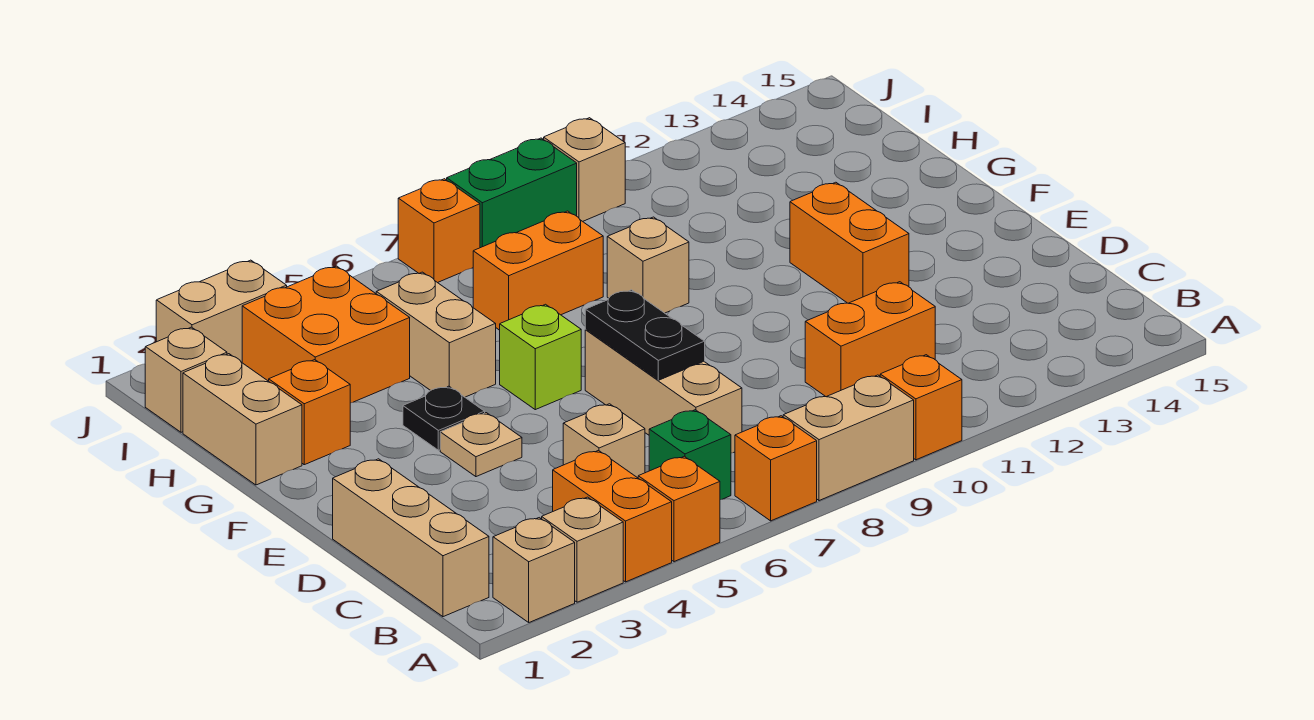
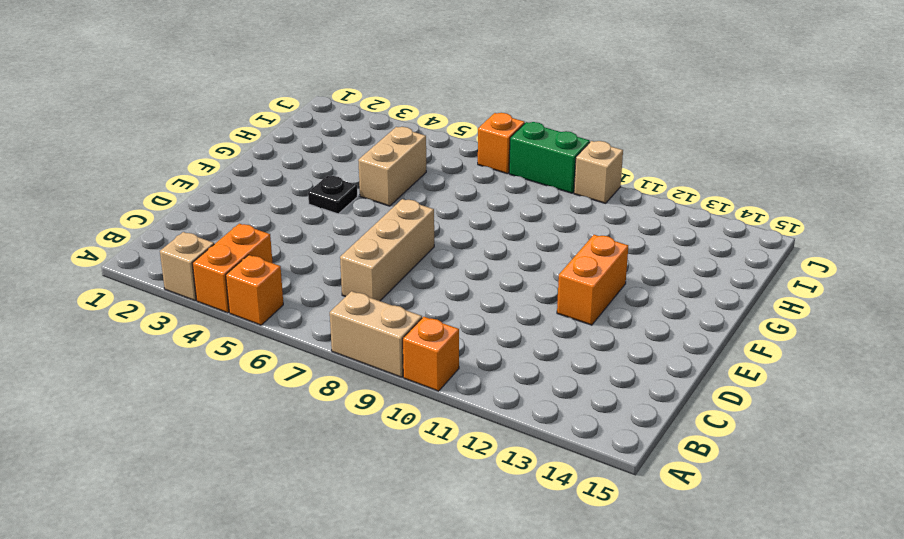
none -> tan brick A2 level 1
none -> orange brick A7 level 1
none -> tan brick B1:D1 level 1

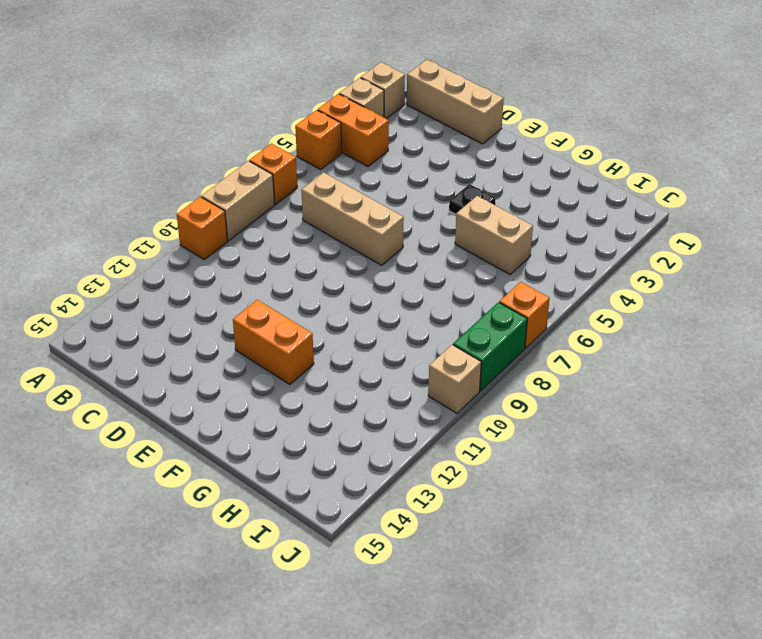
none -> green brick B6 level 1
none -> tan brick C5 level 1
none -> orange brick C10:C11 level 1

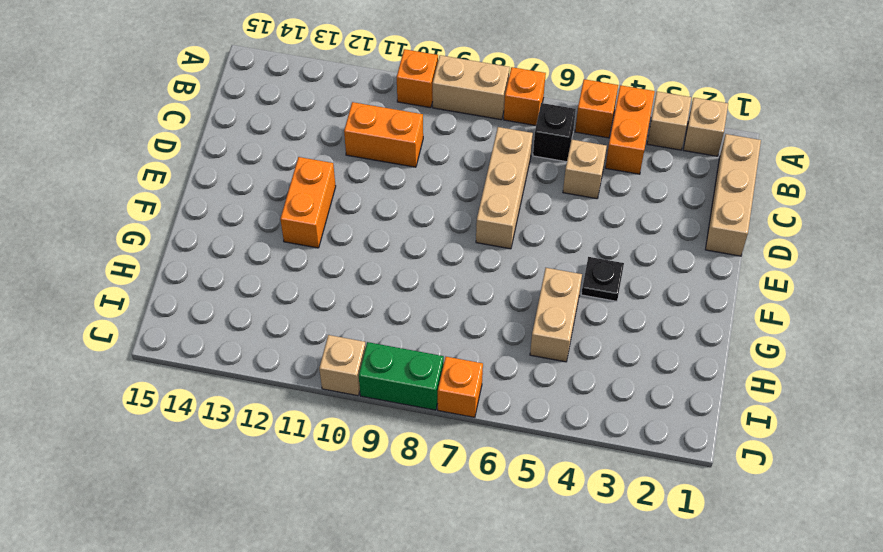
black brick B6 level 1 -> green brick B6 level 1
none -> tan plate E4 level 1
none -> lime brick F6 level 1
none -> tan brick G1:H1 level 1

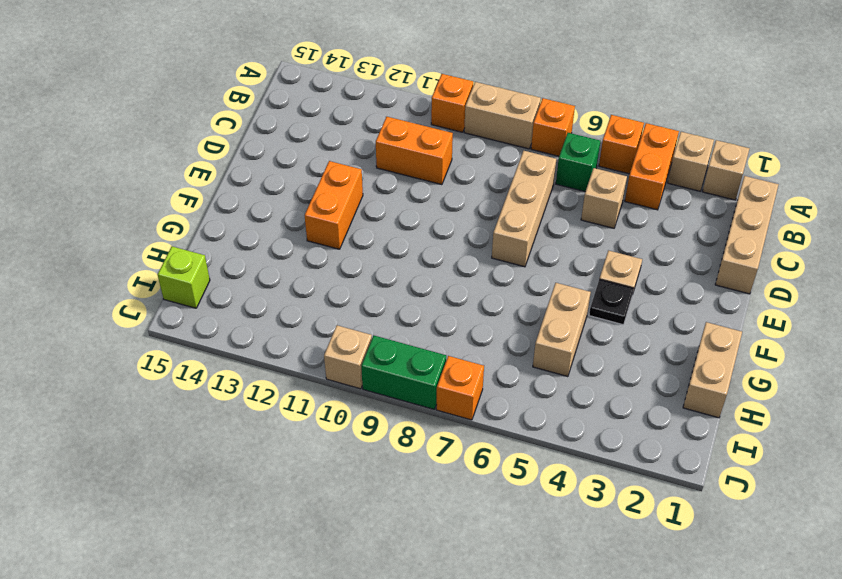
lime brick I15 level 1 -> lime brick F6 level 1
none -> orange brick G2 level 1
none -> tan brick G9 level 1
none -> orange brick H3:I4 level 1

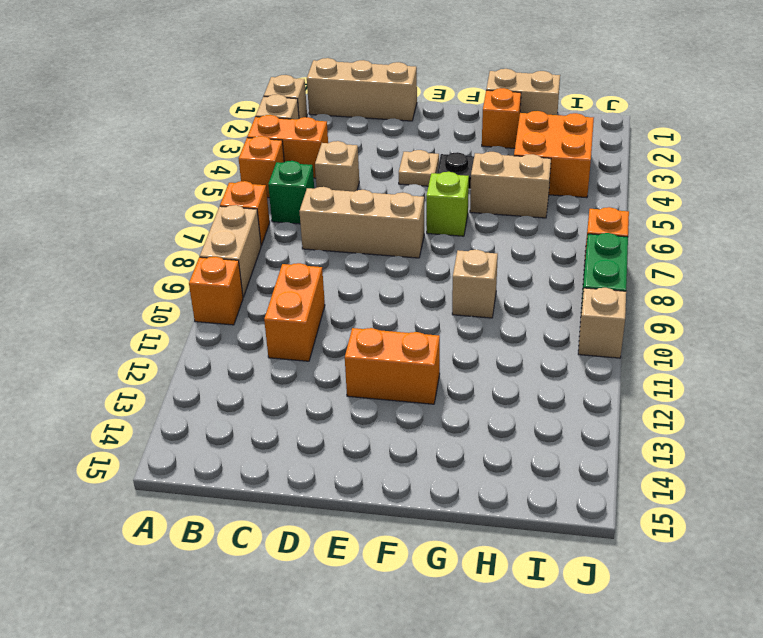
none -> orange brick H7:H8 level 1
none -> tan brick I1 level 1
none -> tan brick J2:J3 level 1

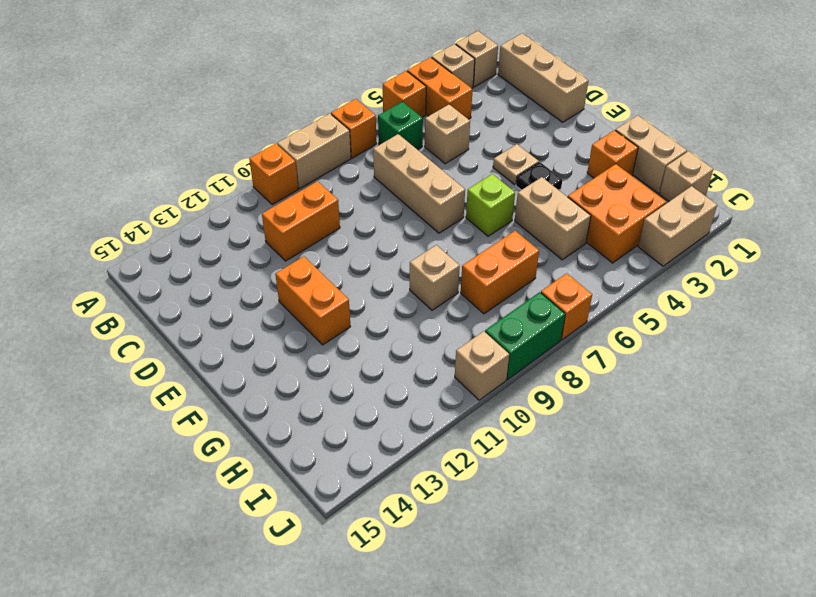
none -> black plate D7:E7 level 2

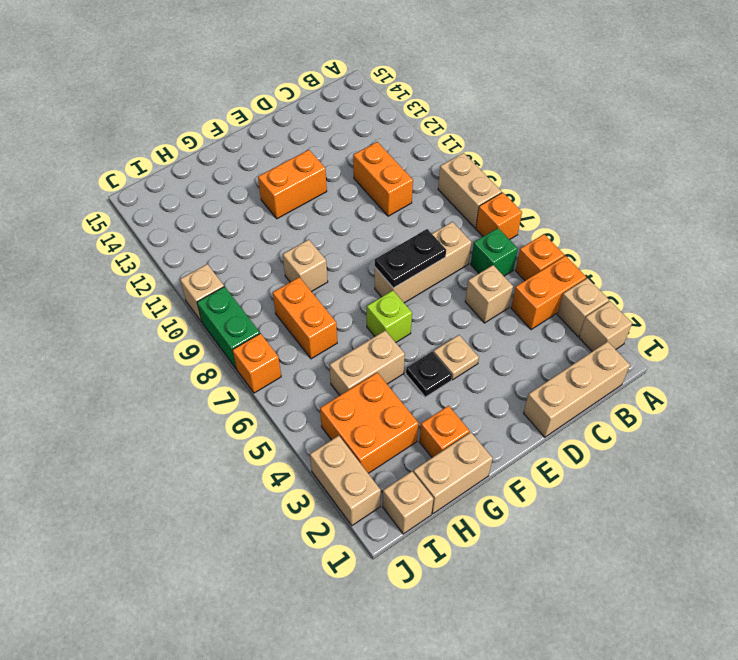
none -> orange brick A10 level 1

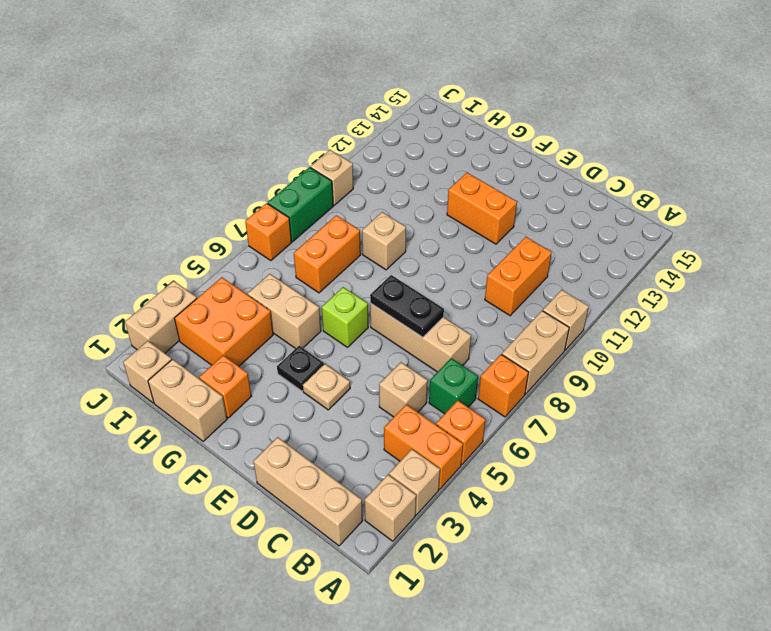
tan brick A10 level 1 -> orange brick A10 level 1

